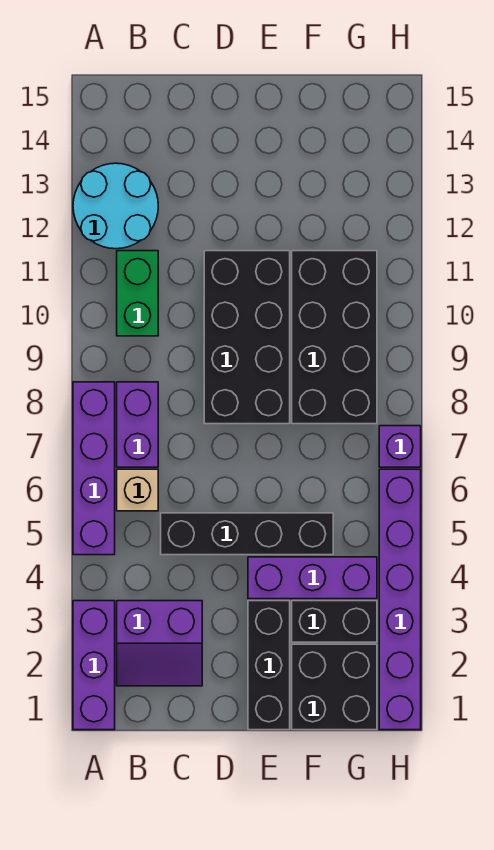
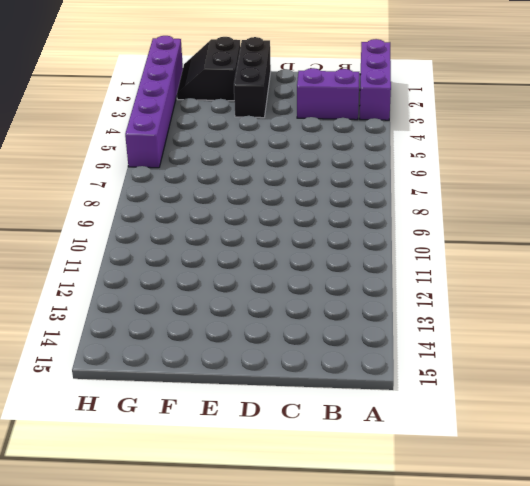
black slope F1:G2 level 1 top F -> black brick F1:G2 level 1
none -> purple brick A5:A8 level 1
none -> cyan round brick A12:B13 level 1
none -> tan brick B6 level 1

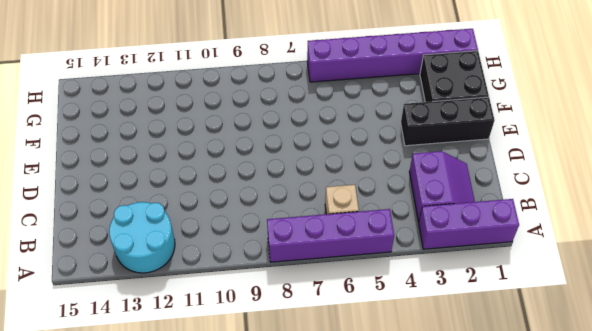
none -> purple brick B7:B8 level 1
none -> green brick B10:B11 level 1
none -> black brick C5:F5 level 1

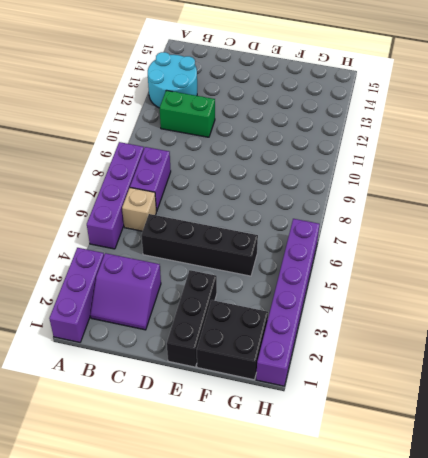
green brick B11:C11 level 1 -> green brick B10:B11 level 1
none -> black brick D8:E11 level 1
none -> purple brick E4:G4 level 1
none -> black brick F3:G3 level 1

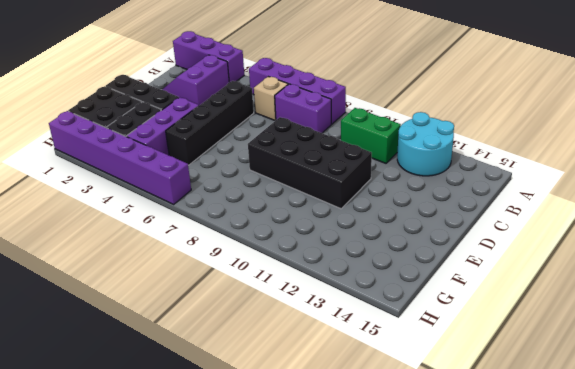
none -> black brick F8:G11 level 1
none -> purple brick H7 level 1

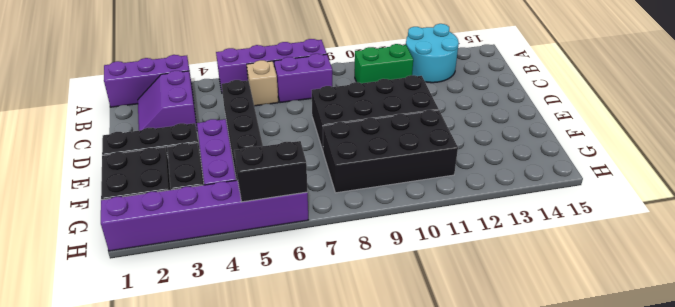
black brick H5:H6 level 2 -> none
none -> purple brick H7 level 1

